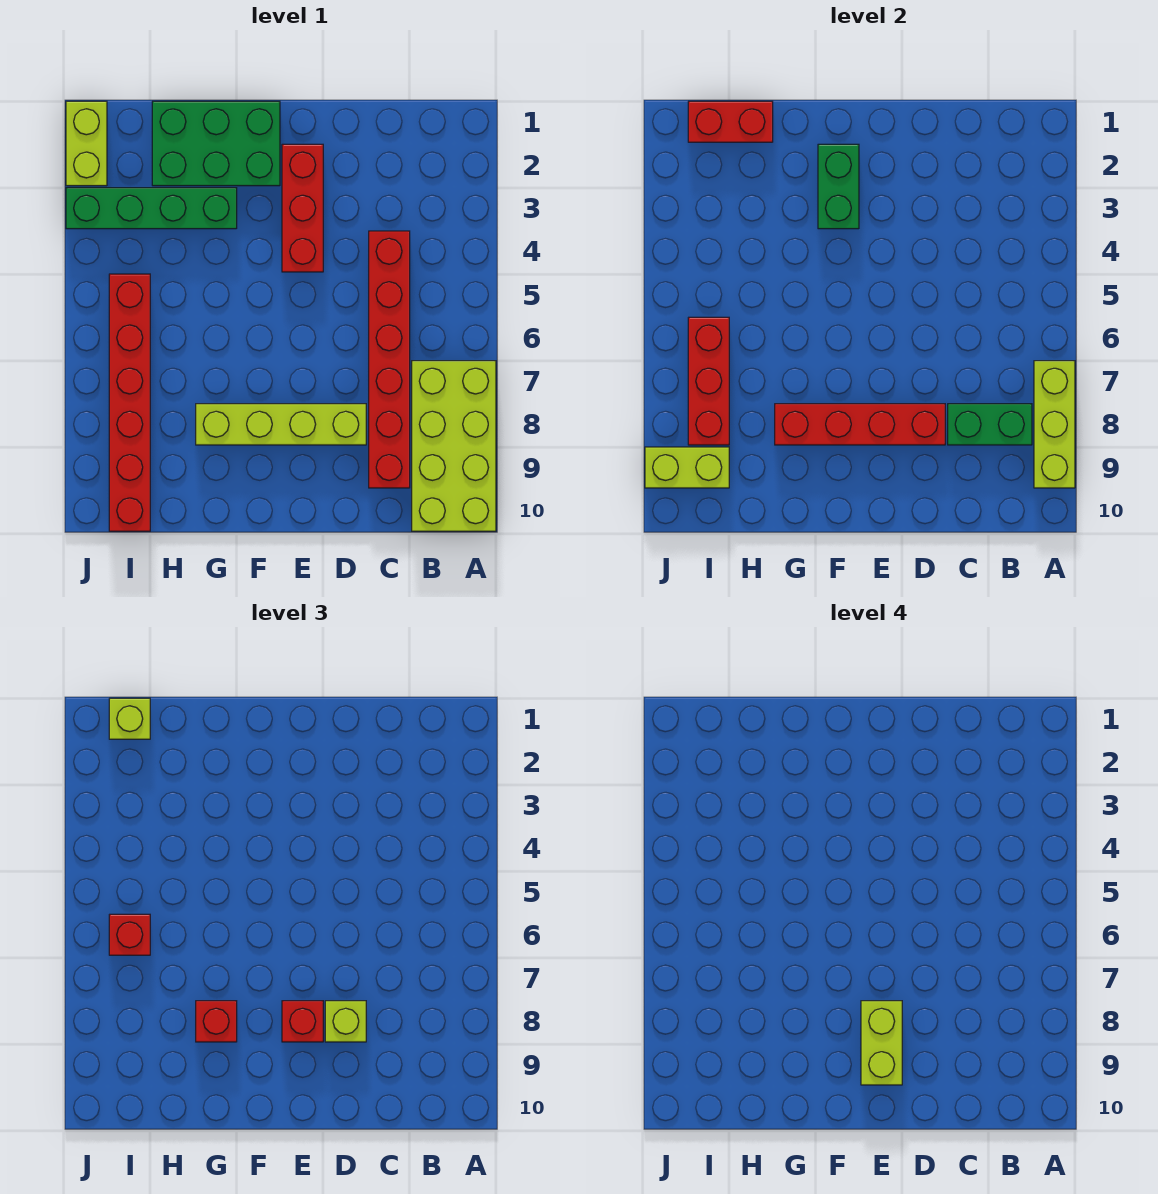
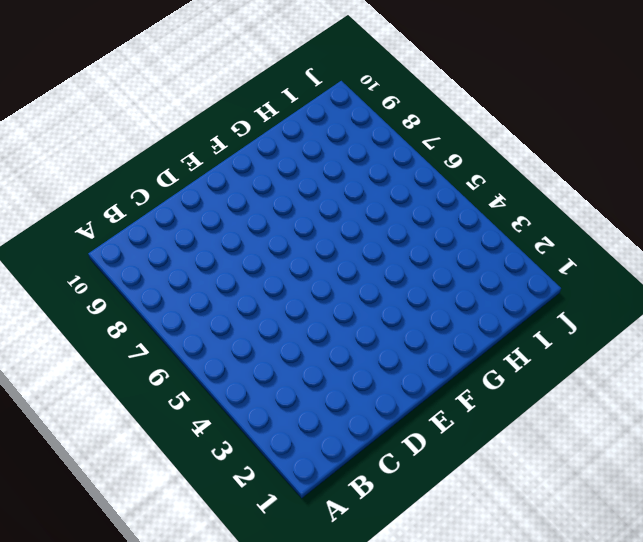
none -> lime brick A7:B10 level 1
none -> red brick C4:C9 level 1
none -> lime brick D8:G8 level 1

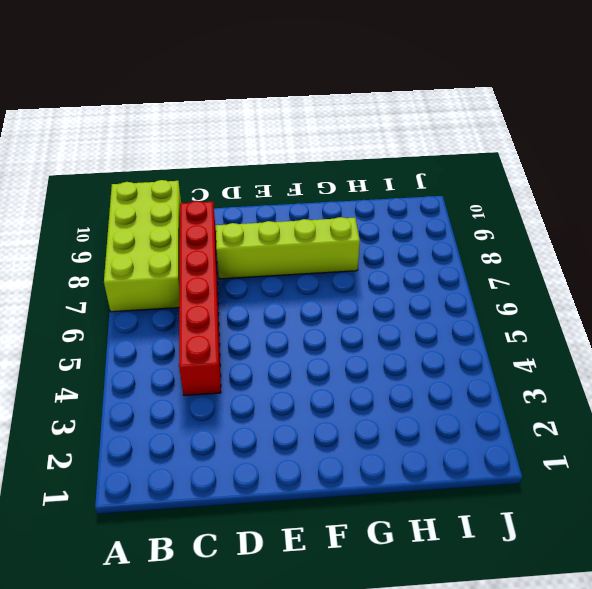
none -> red brick E2:E4 level 1
none -> green brick F1:H2 level 1
none -> green brick G3:J3 level 1

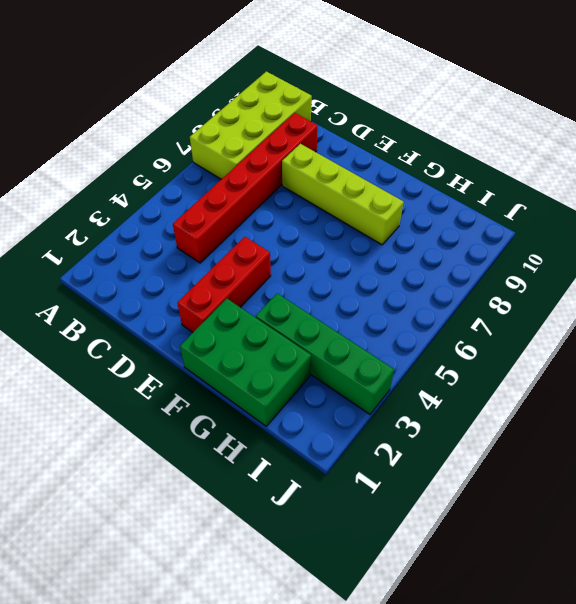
none -> red brick I5:I10 level 1
none -> lime brick J1:J2 level 1
none -> lime brick A7:A9 level 2

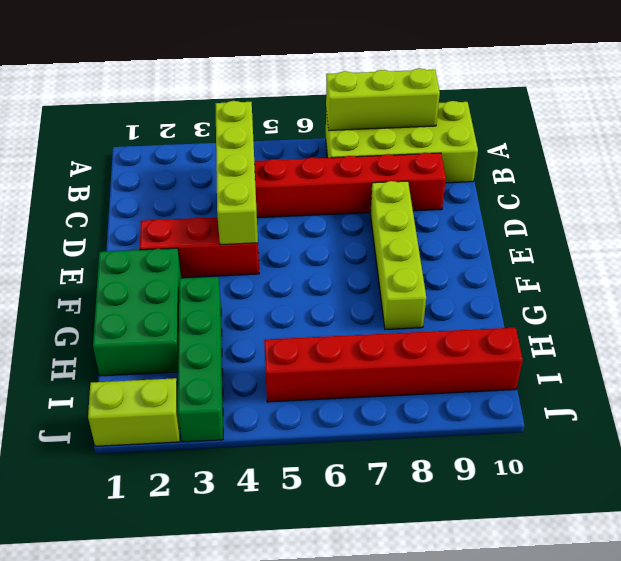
lime brick B4:E4 level 2 -> none
none -> green brick B8:C8 level 2
none -> red brick D8:G8 level 2
none -> green brick F2:F3 level 2

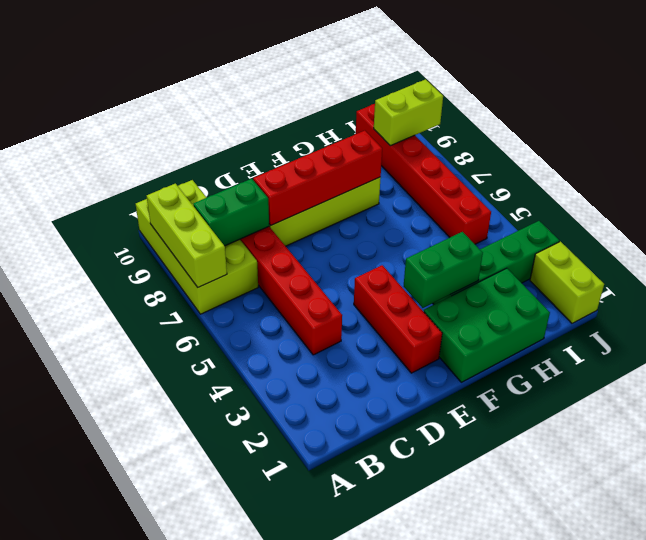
green brick F3:G3 level 2 -> green brick F2:F3 level 2
none -> red brick H1:I1 level 2
none -> red brick I6:I8 level 2
none -> lime brick D8 level 3

